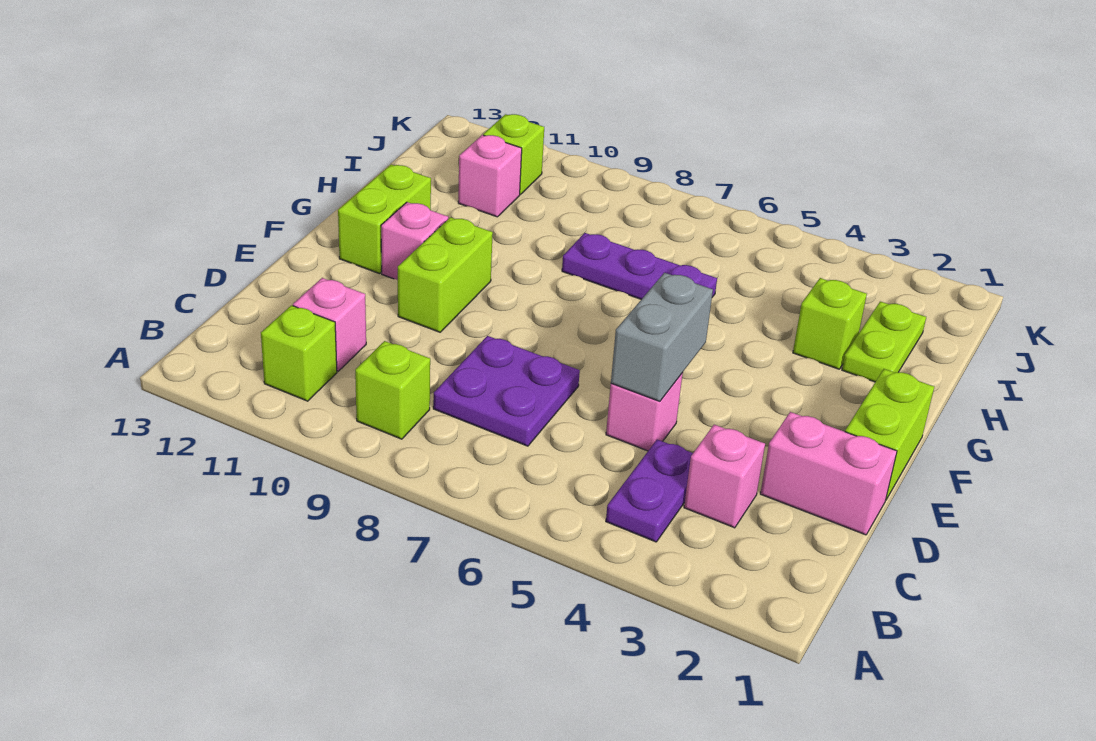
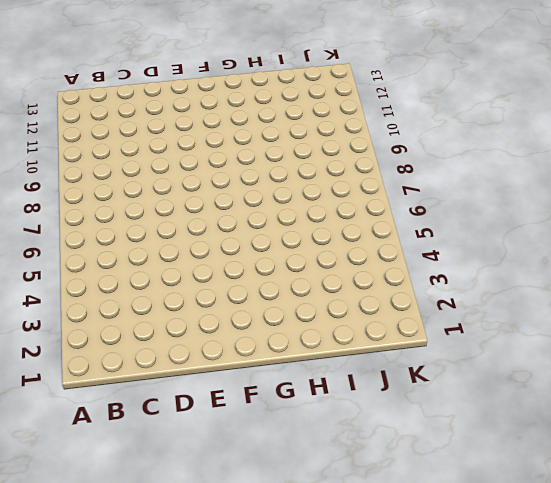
none -> purple plate B4:C4 level 1
none -> lime brick B9 level 1
none -> lime brick B11 level 1

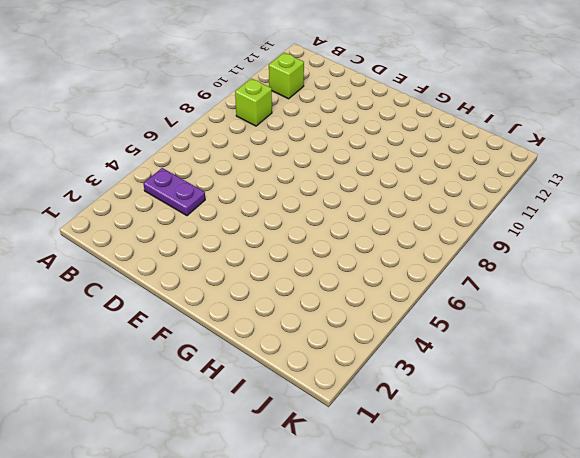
none -> pink brick C3 level 1
none -> purple plate C7:D8 level 1
none -> pink brick C11 level 1

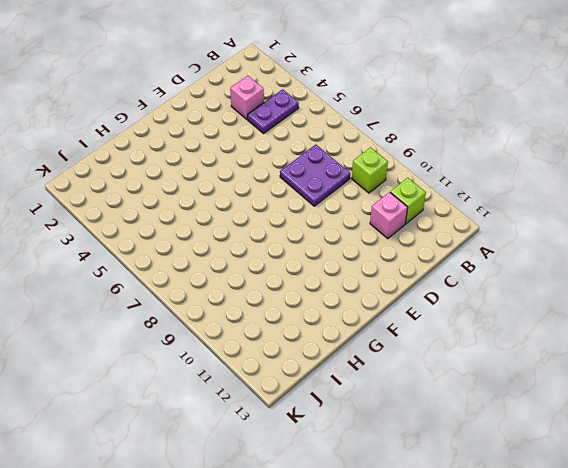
none -> pink brick D1:D2 level 1
none -> pink brick D5 level 1
none -> lime brick E1:F1 level 1

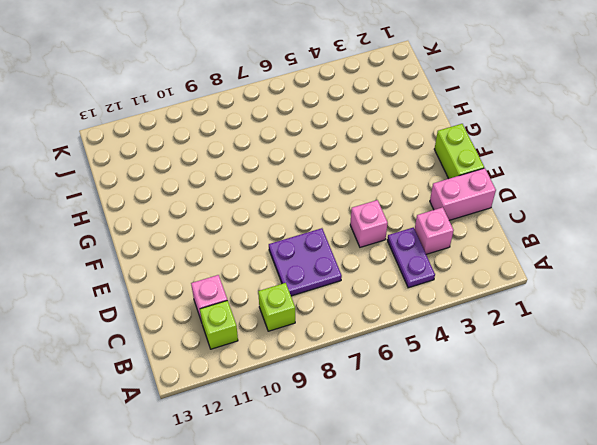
none -> lime brick E10:F10 level 1
none -> pink brick F11 level 1
none -> lime brick F12:G12 level 1

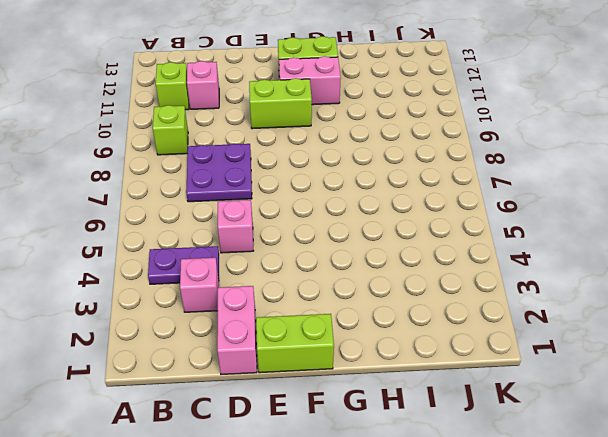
pink brick F11:G11 level 1 -> pink brick F11 level 1
none -> lime plate H2:I2 level 1
none -> lime brick H3 level 1
none -> purple plate H6:H8 level 1

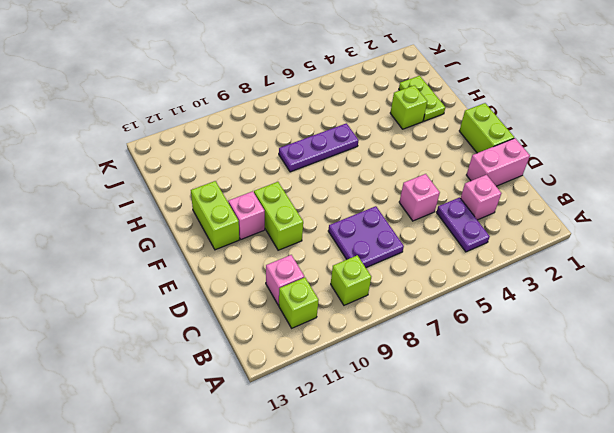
none -> pink brick I11 level 1
none -> lime brick J11 level 1
none -> grey brick D5:E5 level 2

